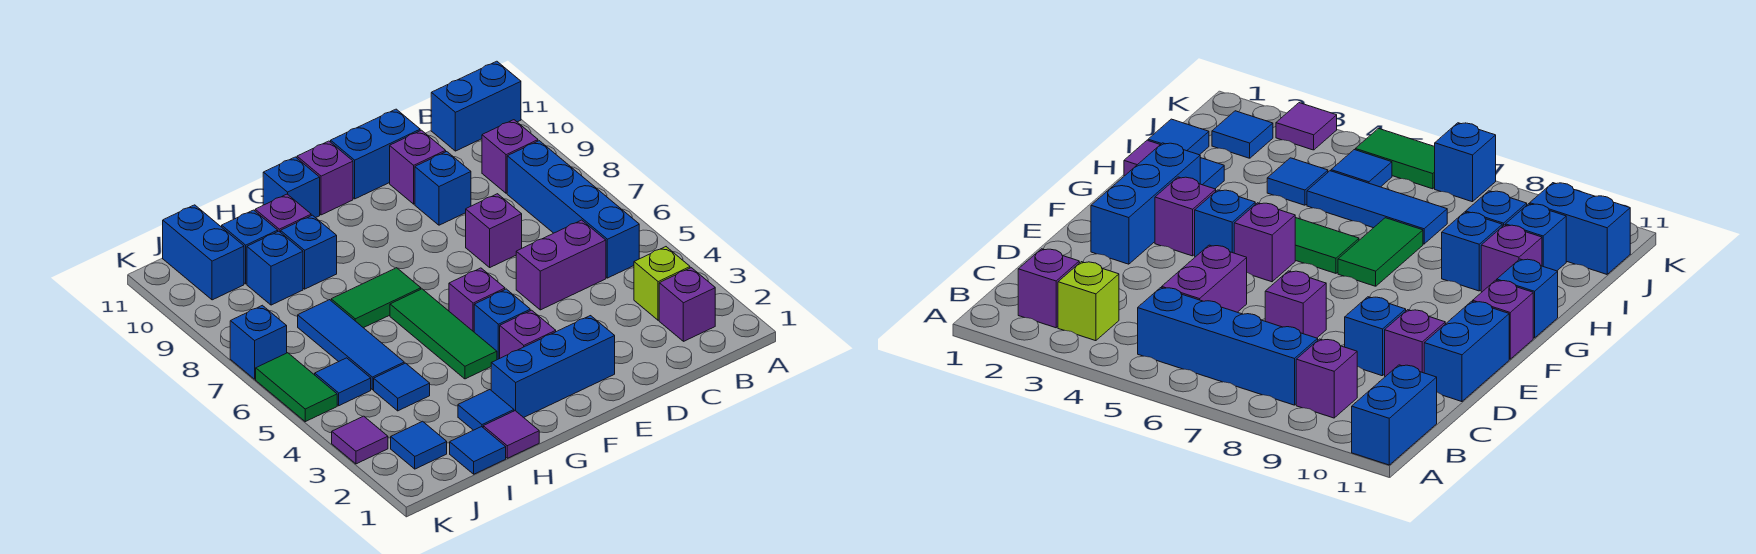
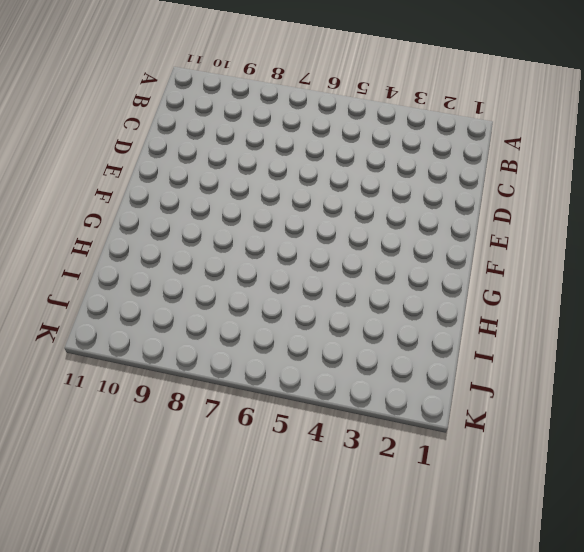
none -> blue brick A11:B11 level 1
none -> purple brick B2 level 1
none -> lime brick B3 level 1
none -> blue brick B5:B8 level 1

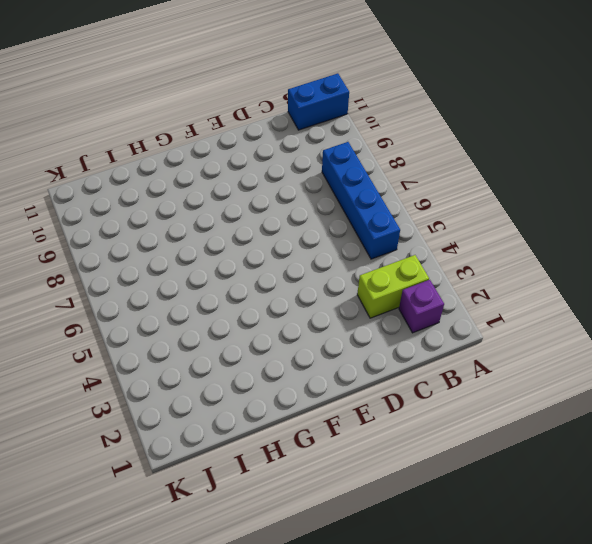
lime brick B3:C3 level 1 -> lime brick B3 level 1
none -> purple brick B9 level 1
none -> purple brick C5:D5 level 1
none -> purple brick D7 level 1
none -> blue brick D9 level 1

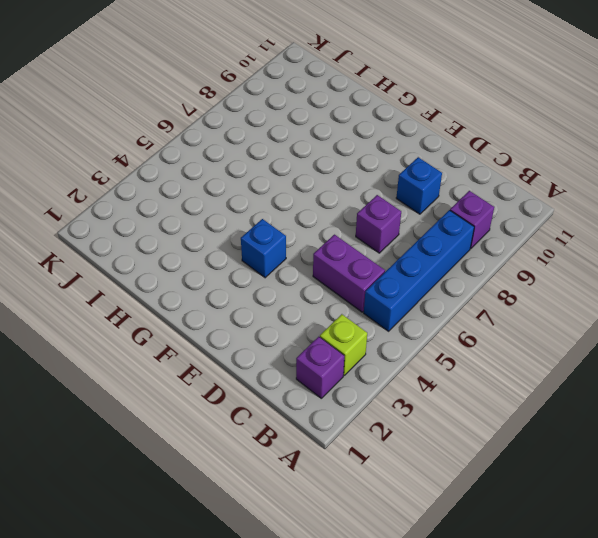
none -> blue brick A11:B11 level 1
none -> purple brick D10 level 1
none -> blue brick D11:E11 level 1
none -> blue brick E2:G2 level 1

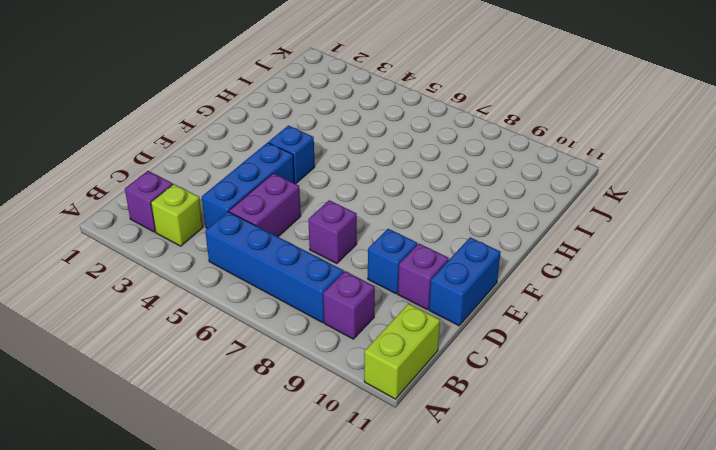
lime brick A11:B11 level 1 -> blue brick A11:B11 level 1
blue brick C4:E4 level 1 -> blue brick E2:G2 level 1
none -> purple brick F3 level 1
none -> purple brick F5 level 1
none -> purple brick F11 level 1
none -> green tile G4:G6 level 1

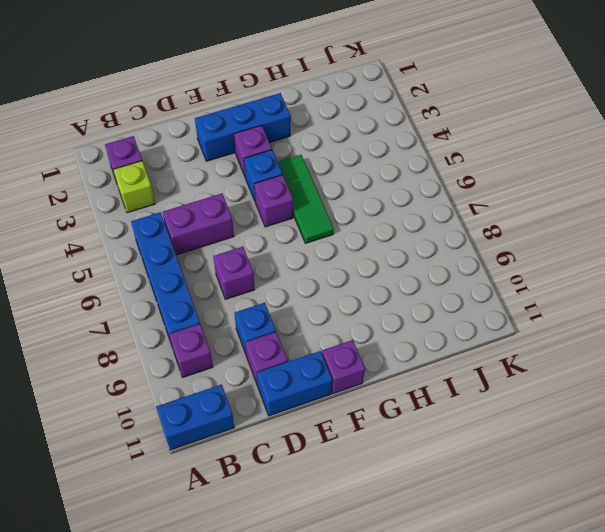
none -> green tile G7:H7 level 1
none -> blue brick G11 level 1
none -> purple tile H1 level 1
none -> blue tile H2 level 1

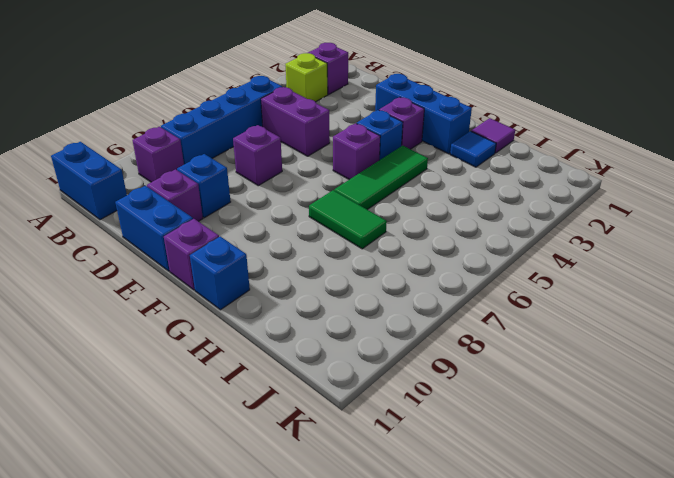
none -> blue brick H9 level 1
none -> purple brick H10 level 1
none -> blue tile I1 level 1
none -> blue tile I4 level 1

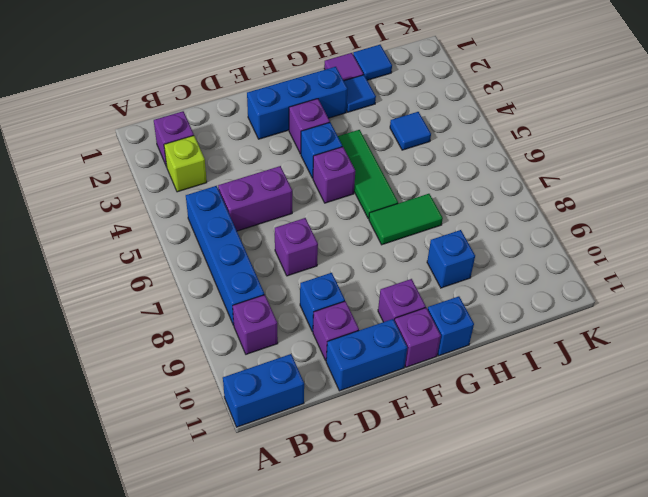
purple brick F10 level 1 -> purple brick H10 level 1
none -> blue tile I5:I7 level 1
none -> blue brick I9 level 1
none -> blue brick I10 level 1
none -> blue tile J2 level 1

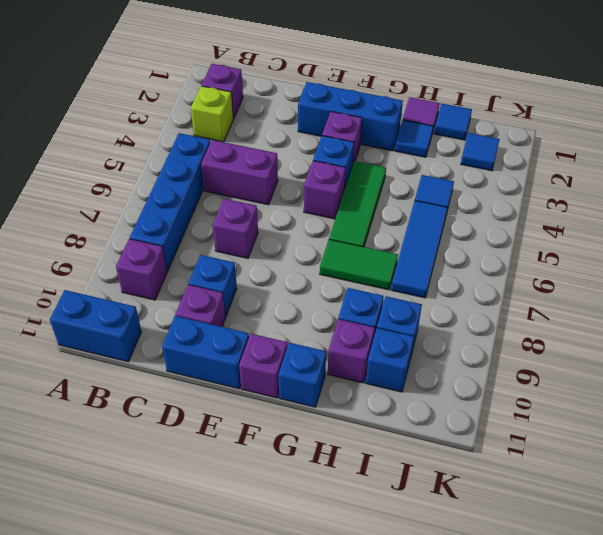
none -> blue tile J5 level 1
none -> blue brick J10:J11 level 1
none -> purple tile K3 level 1
none -> green tile K5:K6 level 1

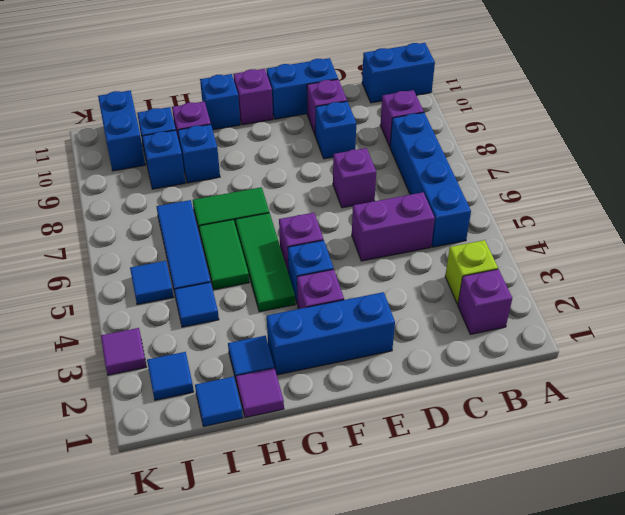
green tile H5:H6 level 1 -> green tile K5:K6 level 1
none -> blue brick K7 level 1

